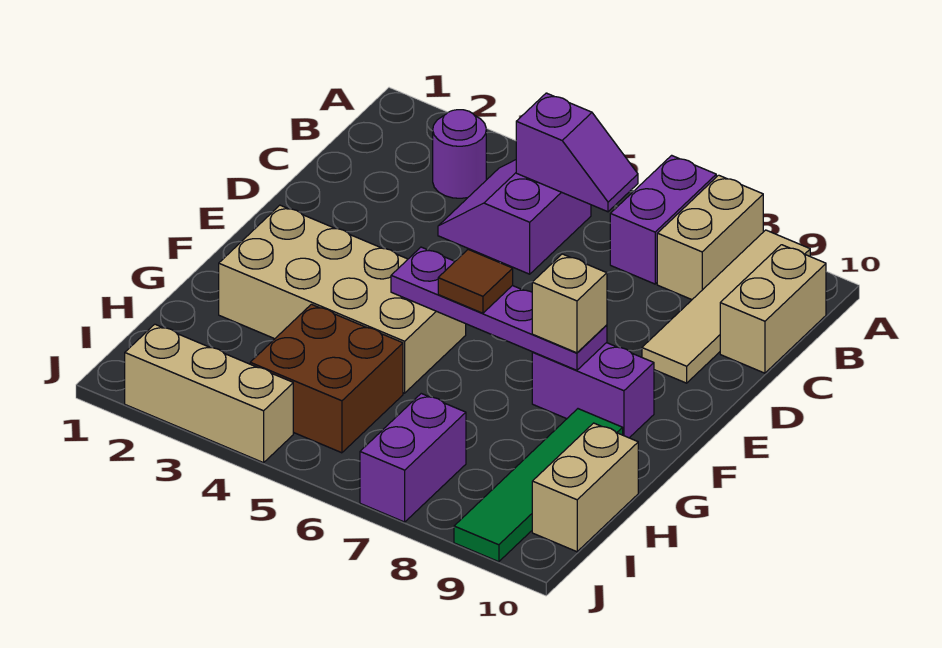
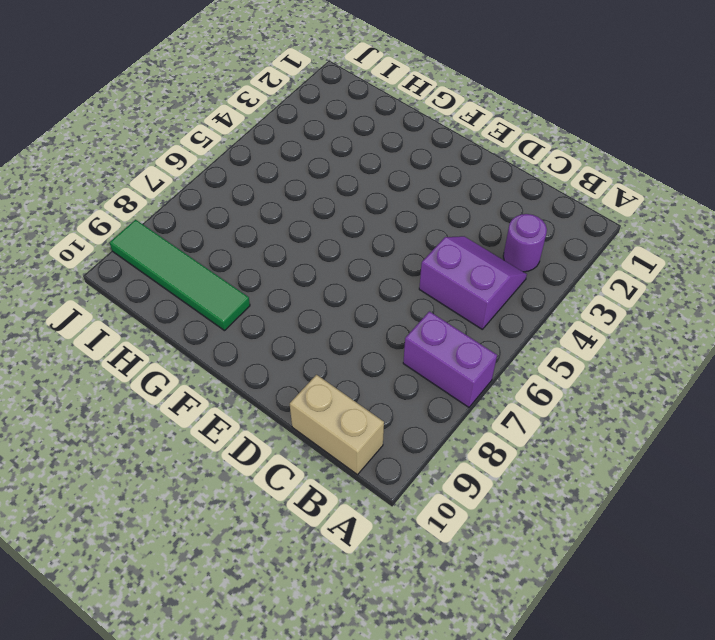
none -> tan brick A8:B8 level 1
none -> tan tile A9:D9 level 1
none -> tan brick F2:G5 level 1

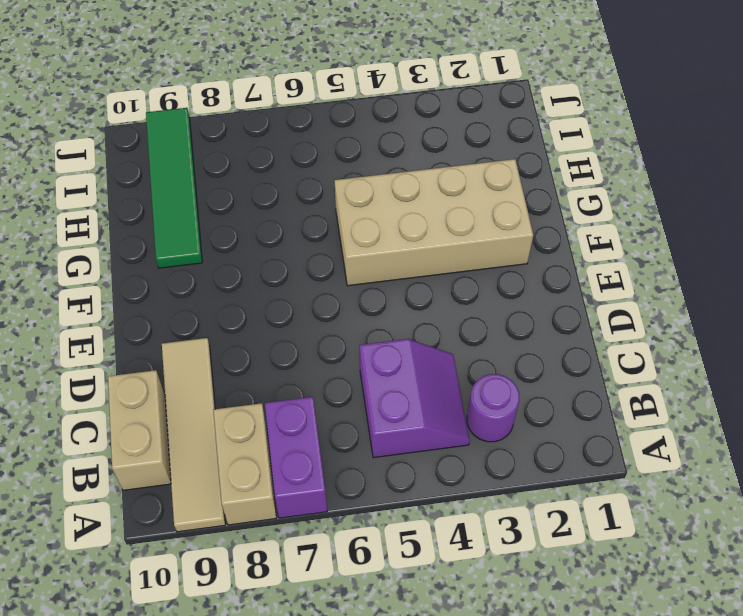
none -> purple brick F8:F9 level 1
none -> brown brick H4:I5 level 1
none -> tan brick H10:I10 level 1

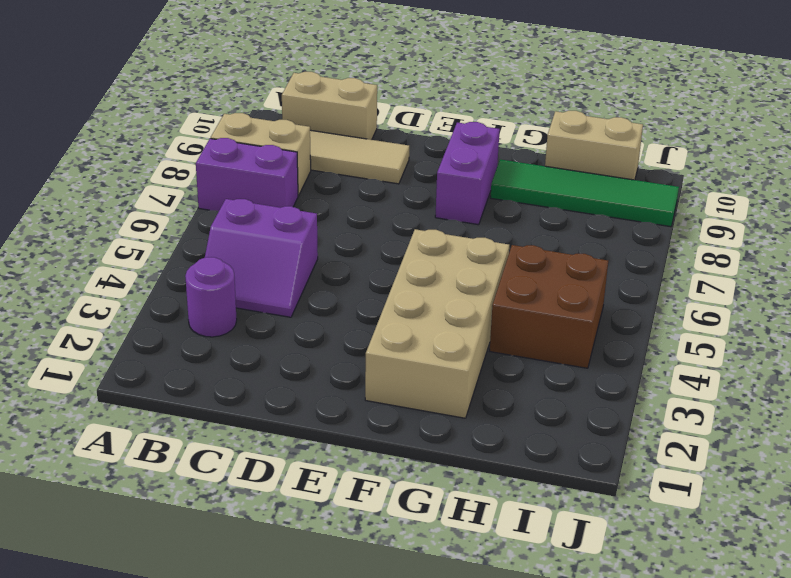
none -> purple brick I7:J7 level 1
none -> tan brick J2:J4 level 1
none -> purple slope B5:B6 level 2 top 5

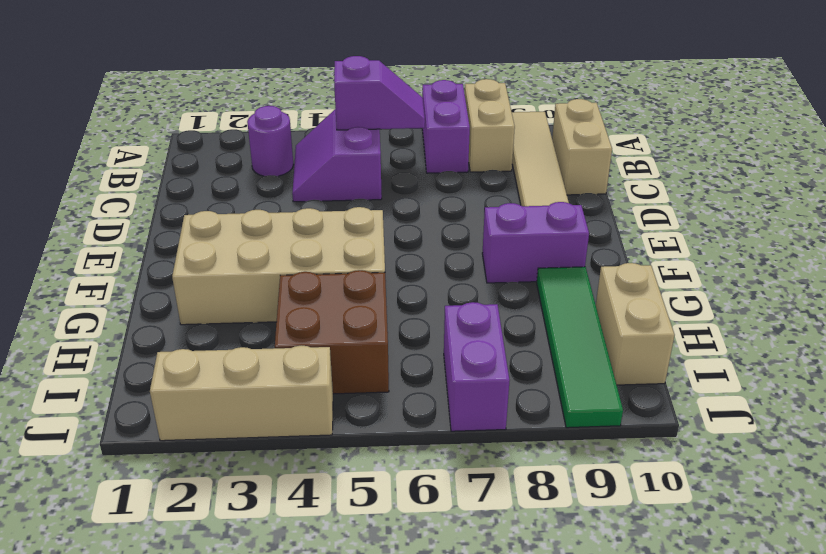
none -> purple plate F5:F8 level 2
none -> brown tile F6 level 3
none -> tan brick F8 level 3

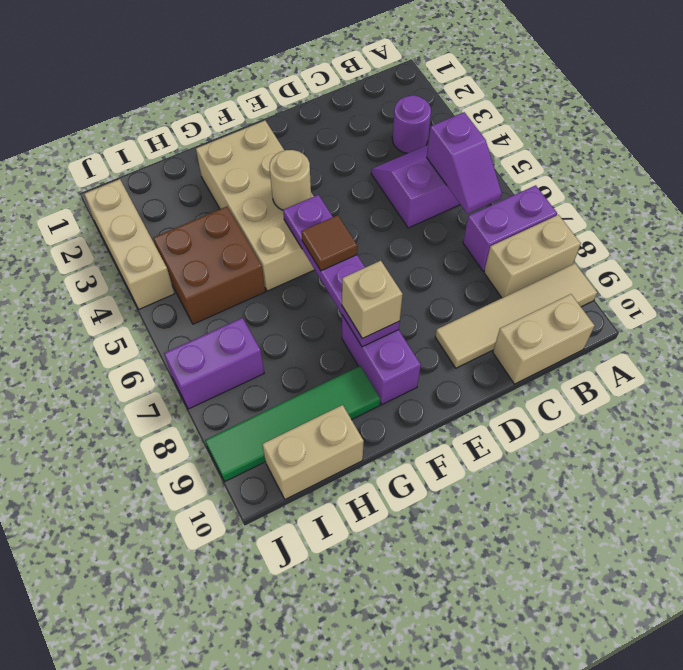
tan round brick F4 level 2 -> none

